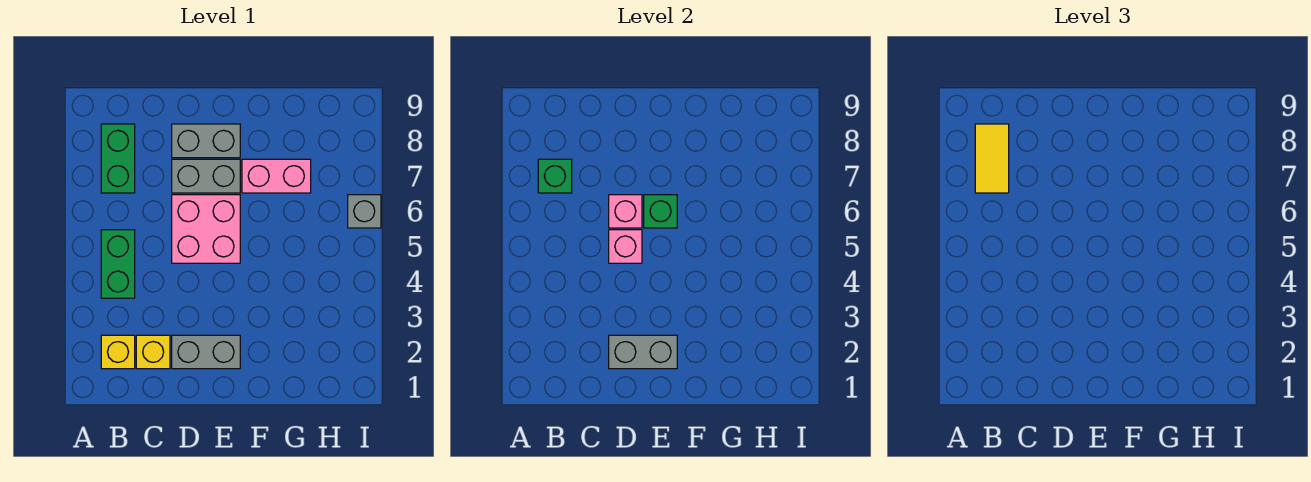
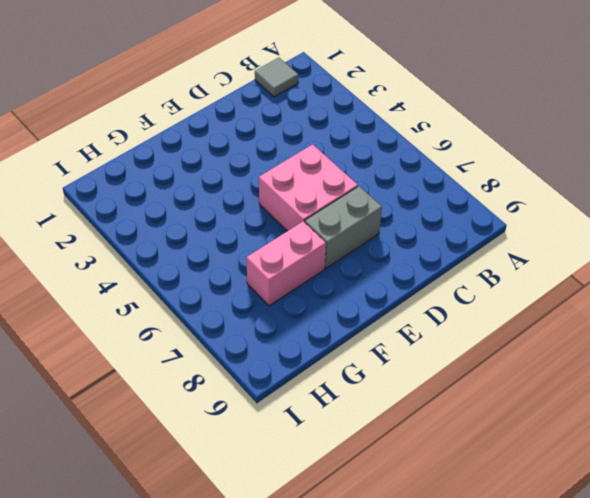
grey tile B1 level 1 -> none
none -> yellow brick B2 level 1
none -> green brick B4:B5 level 1
none -> green brick B7:B8 level 1

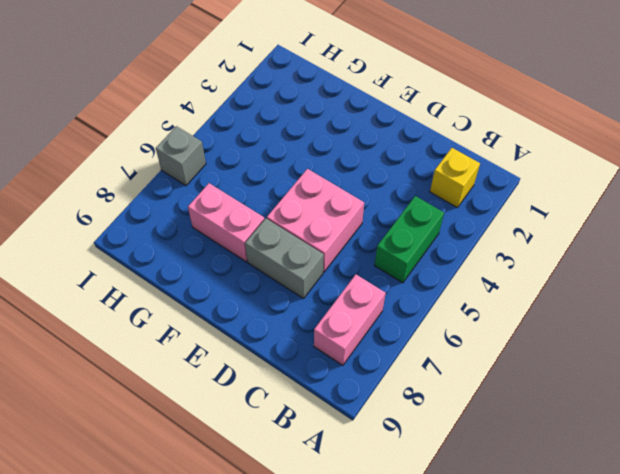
pink brick B7:B8 level 1 -> green brick B7:B8 level 1
none -> yellow brick C2 level 1
none -> grey brick D2:E2 level 1
none -> grey brick D8:E8 level 1

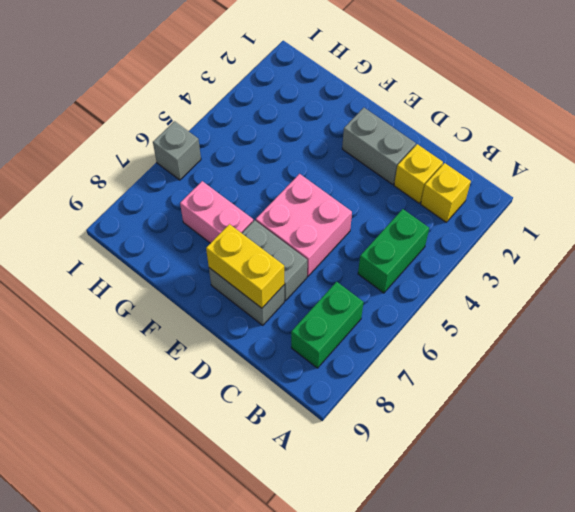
yellow brick D8:E8 level 2 -> none
none -> green brick B7 level 2
none -> grey brick D2:E2 level 2
none -> pink brick D5 level 2

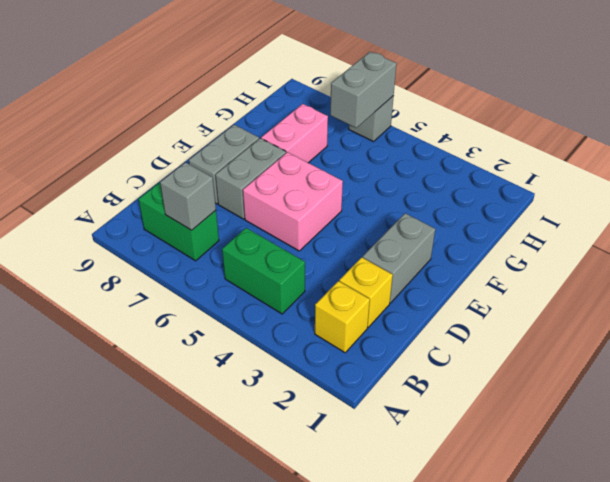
grey brick B7 level 2 -> green brick B7 level 2
grey brick H6:I6 level 2 -> grey brick D2:E2 level 2
none -> pink brick D5 level 2
none -> pink brick D6 level 2
none -> green brick E6 level 2

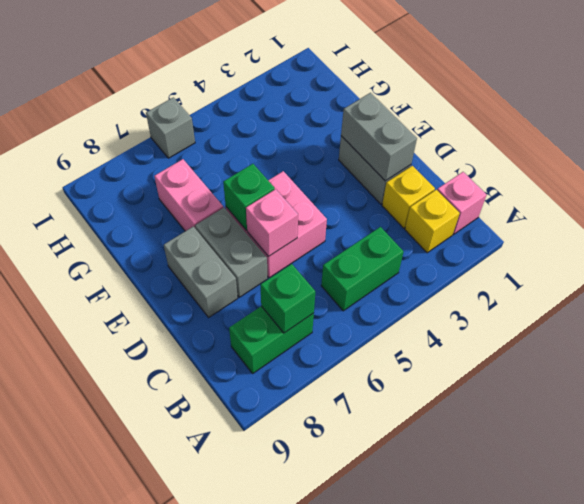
pink brick B1 level 1 -> pink brick D5 level 2
none -> yellow tile B7:B8 level 3

